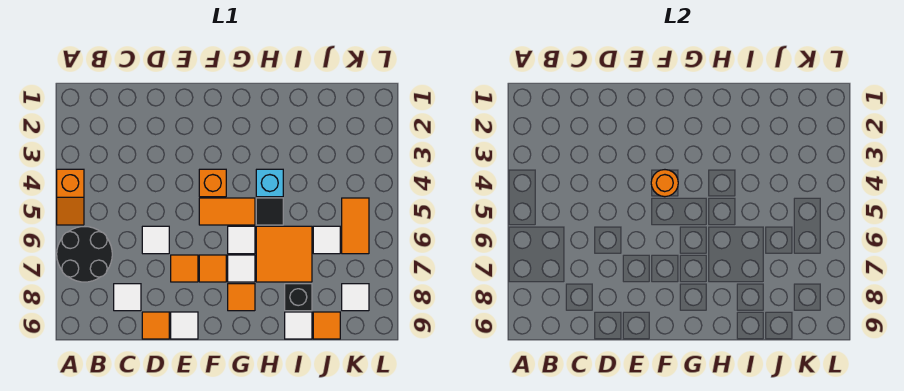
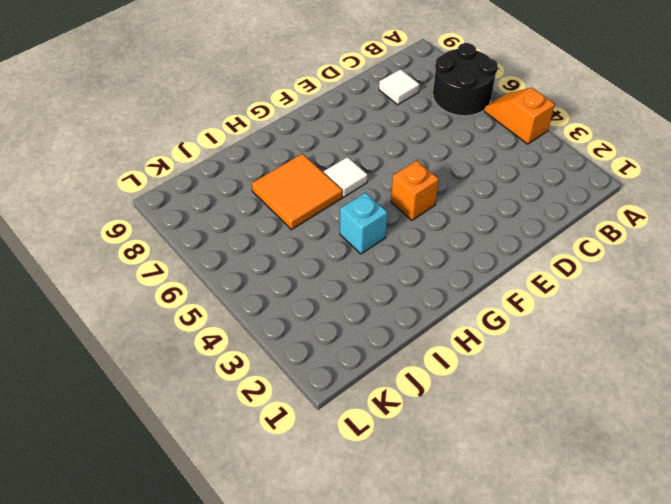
none -> white tile D6 level 1
none -> orange tile D9 level 1
none -> orange tile E7 level 1

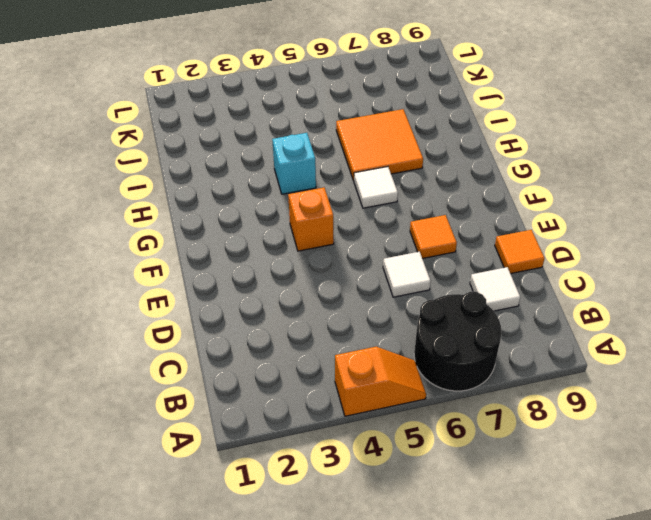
none -> white tile E9 level 1
none -> orange tile F5:G5 level 1
none -> orange tile F7 level 1

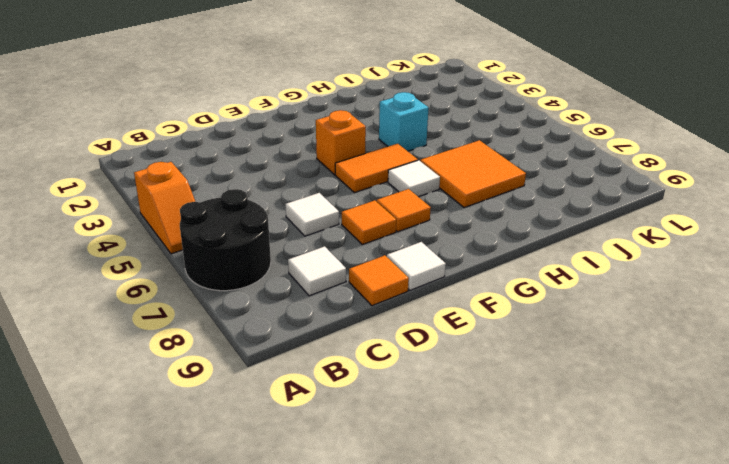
none -> white tile G7 level 1
none -> orange tile G8 level 1
none -> black tile H5 level 1

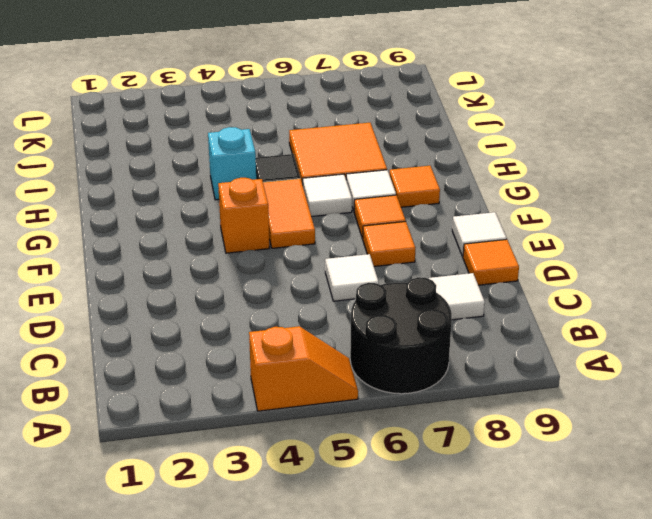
none -> black brick I8 level 1
none -> white tile I9 level 1
none -> white tile J6 level 1

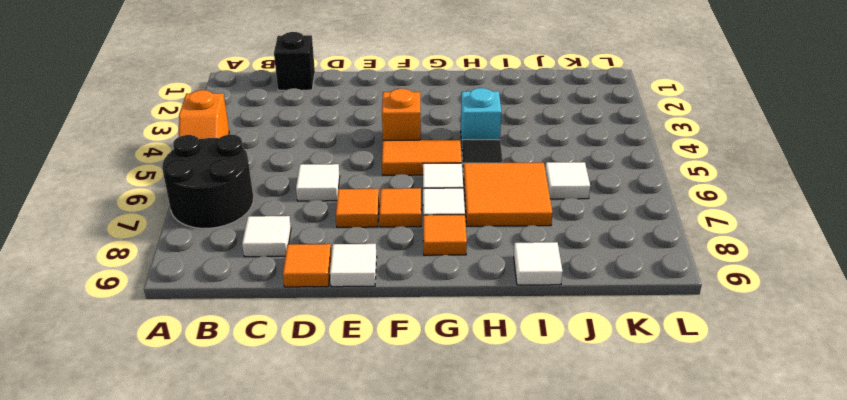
black brick C1 level 1 -> black brick I8 level 1
none -> orange tile J9 level 1
none -> orange tile K5:K6 level 1
none -> white tile K8 level 1

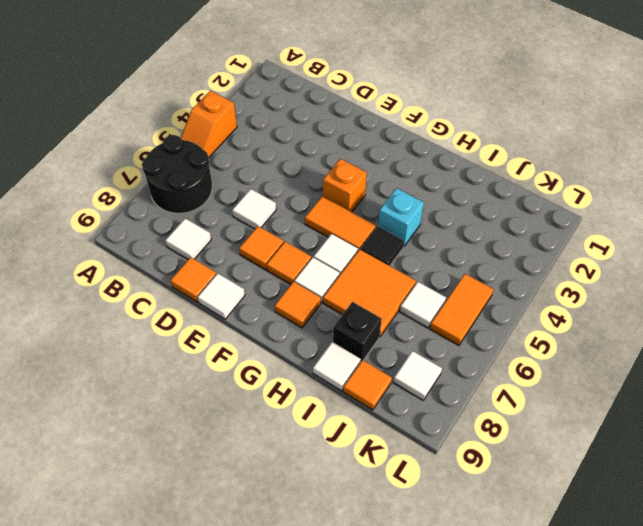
none -> orange round brick F4 level 2

